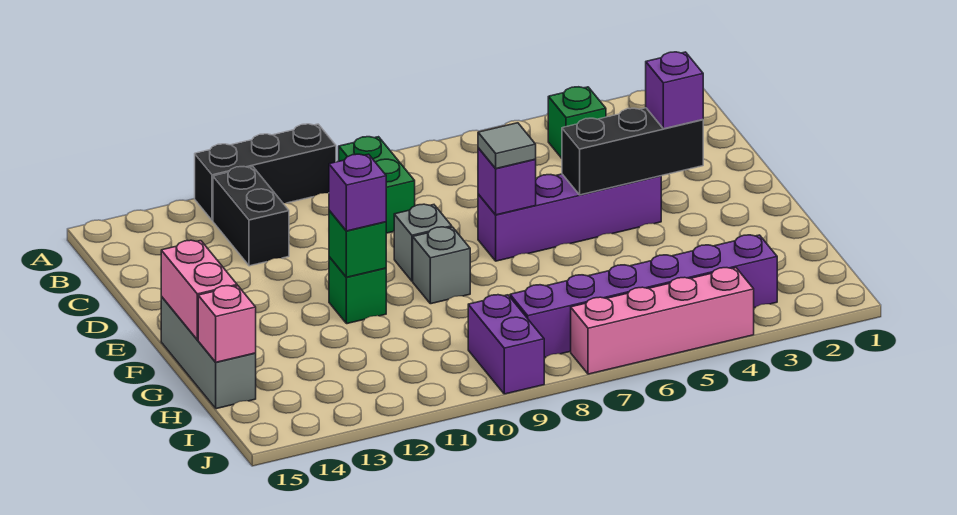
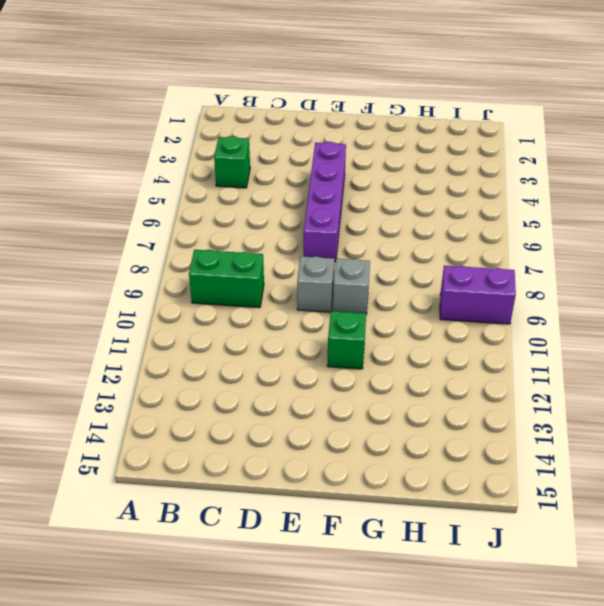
none -> black brick A10:A12 level 1
none -> black brick B12:C12 level 1
none -> grey brick F15:H15 level 1

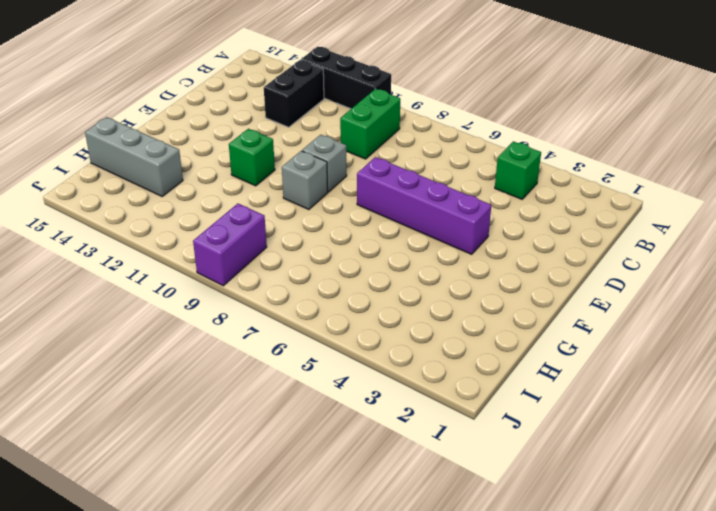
grey brick H13:H15 level 1 -> grey brick F15:H15 level 1
none -> purple brick I3:I8 level 1
none -> pink brick J4:J7 level 1
none -> black brick E3:E5 level 2

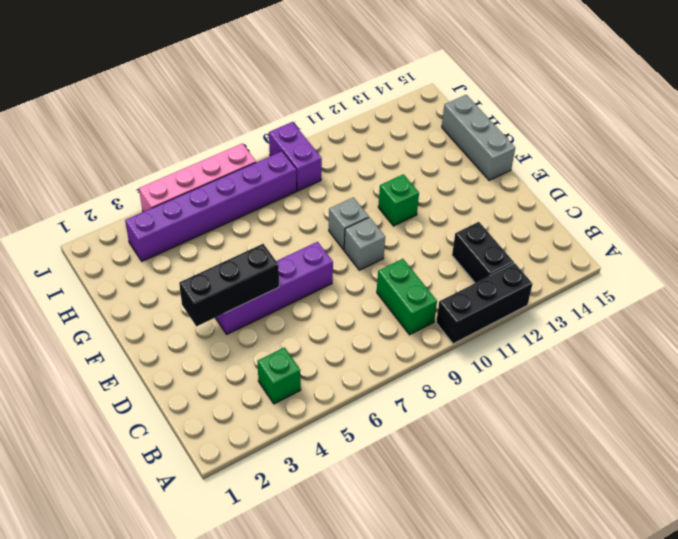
none -> purple brick E7 level 2
none -> green brick F11 level 2
none -> pink brick F15:G15 level 2

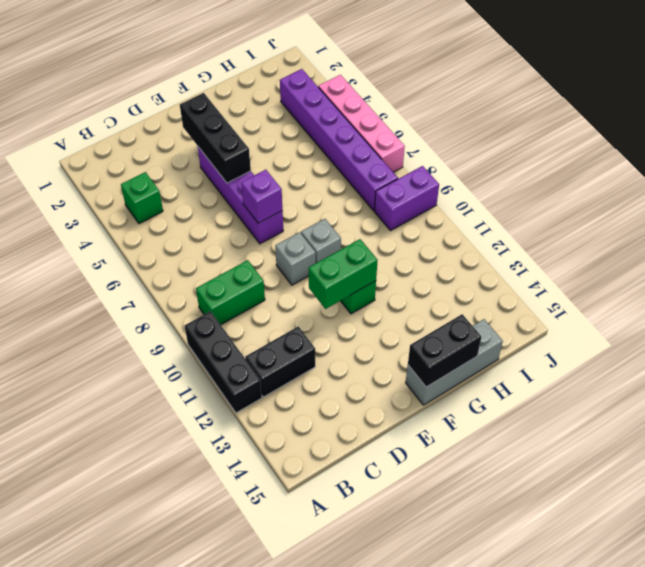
green brick E11:F11 level 2 -> green brick F11 level 2
black brick F15:G15 level 2 -> pink brick F15:G15 level 2
none -> pink brick H15 level 2
none -> purple brick E3 level 3
none -> grey tile E7 level 3

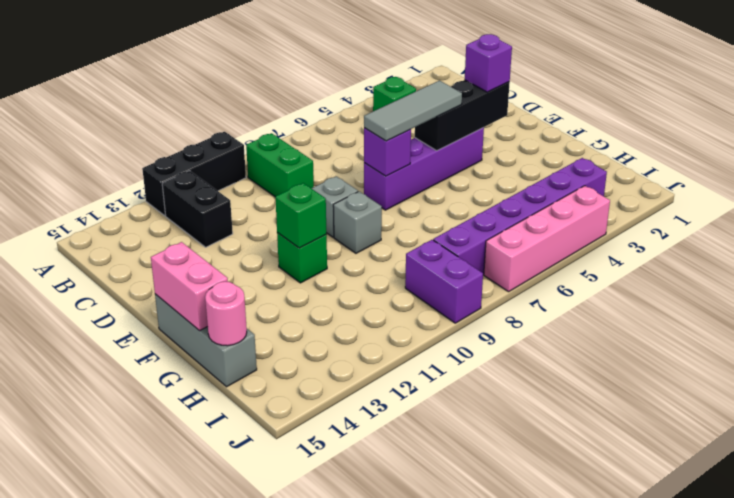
grey tile E5:E7 level 3 -> grey tile E7 level 3
pink round brick H15 level 2 -> pink brick H15 level 2
none -> purple brick F11 level 3

